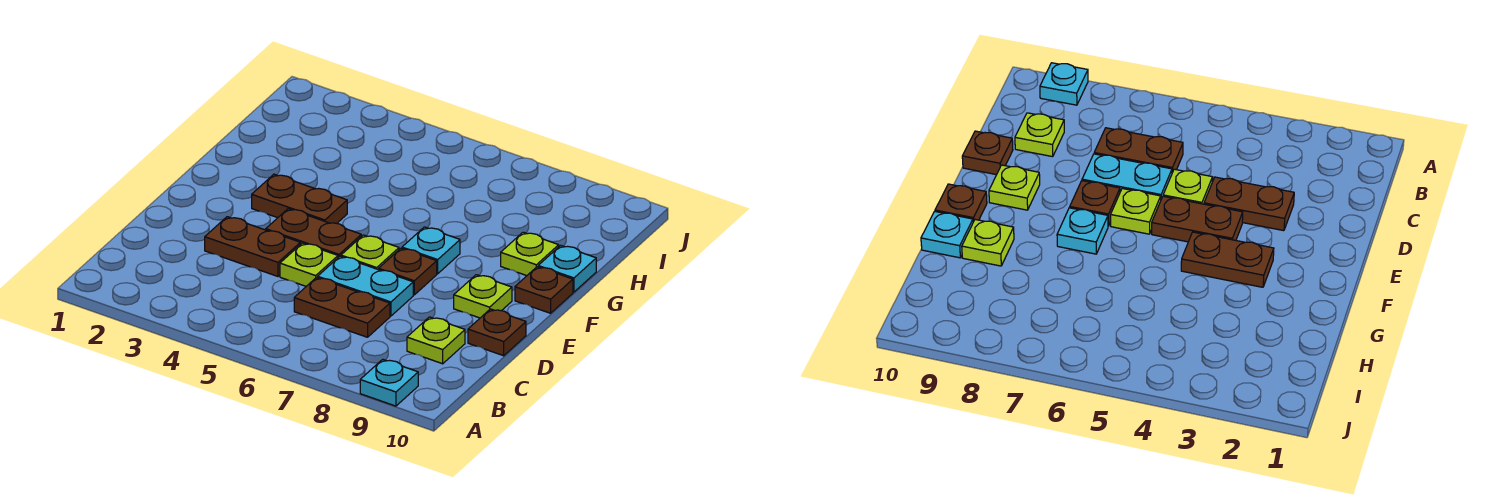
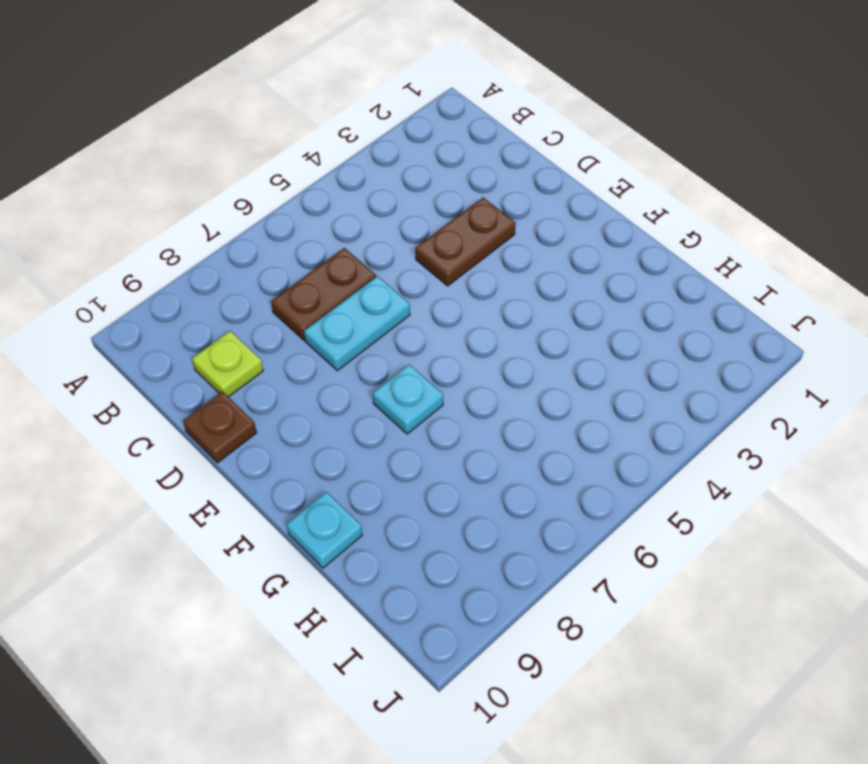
none -> cyan plate A9 level 1
none -> lime plate D5 level 1
none -> brown plate E4:E5 level 1

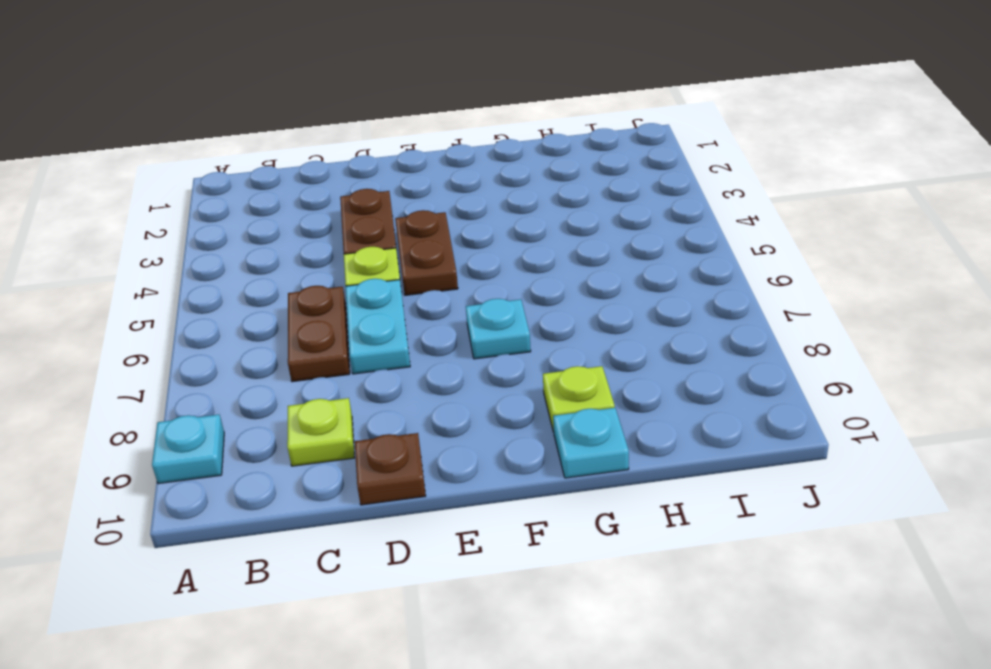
none -> lime plate E6 level 1
none -> brown plate E7 level 1
none -> lime plate E9 level 1

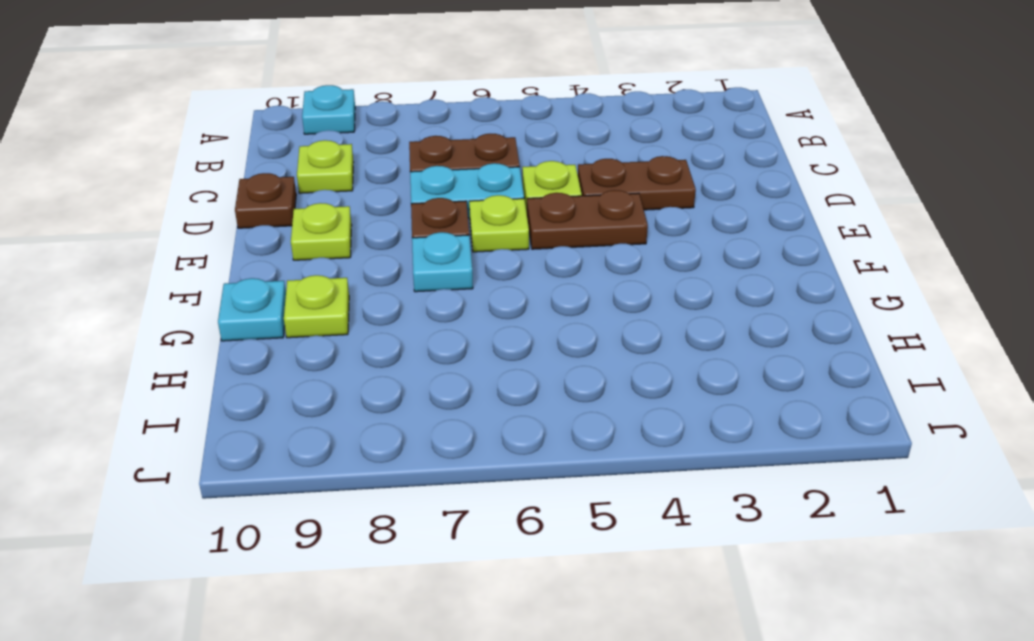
none -> brown plate F3:F4 level 1
none -> brown plate F10 level 1

